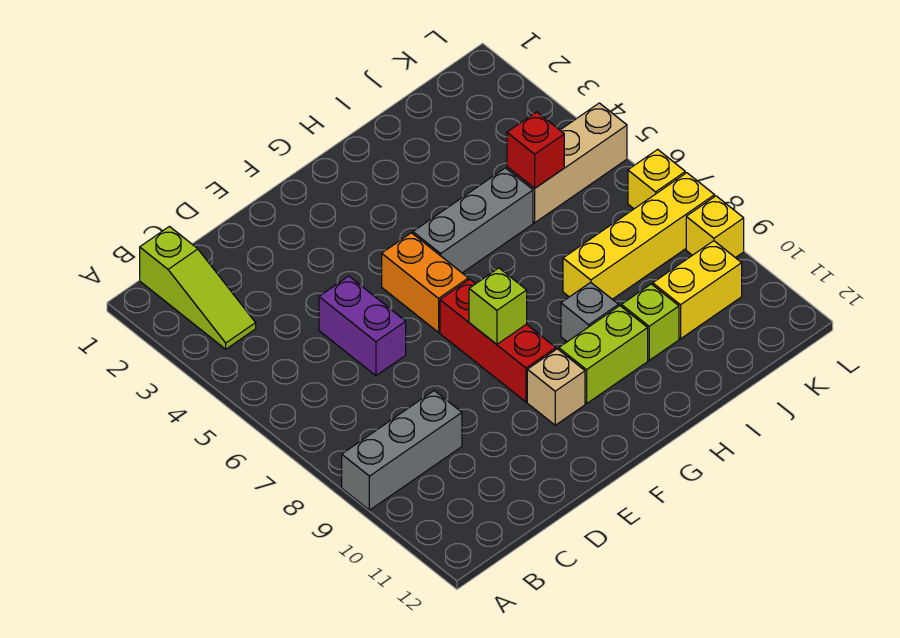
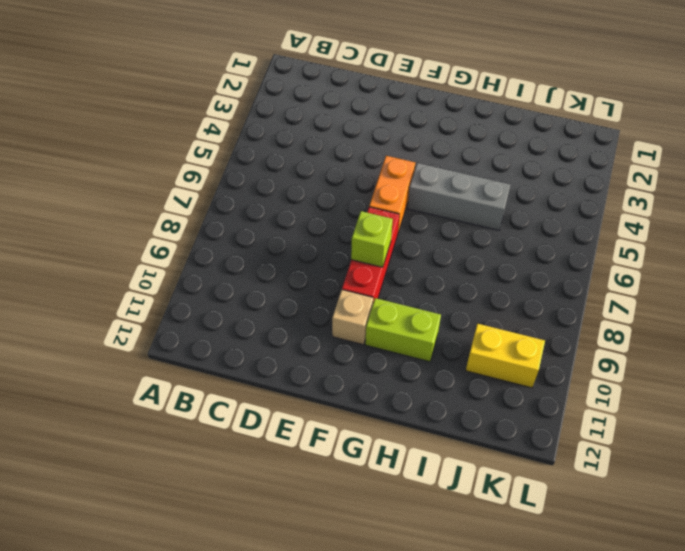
none -> grey brick A9:C9 level 1
none -> lime slope B1:B3 level 1 top 1
none -> purple brick D5:D6 level 1

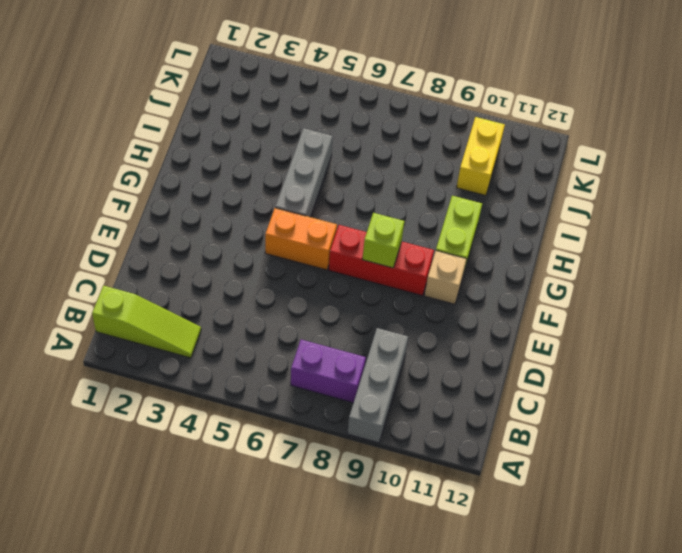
purple brick B7:B8 level 1 -> purple brick D5:D6 level 1
none -> grey brick H9 level 1
none -> yellow brick I8:L8 level 1
none -> lime brick I10 level 1

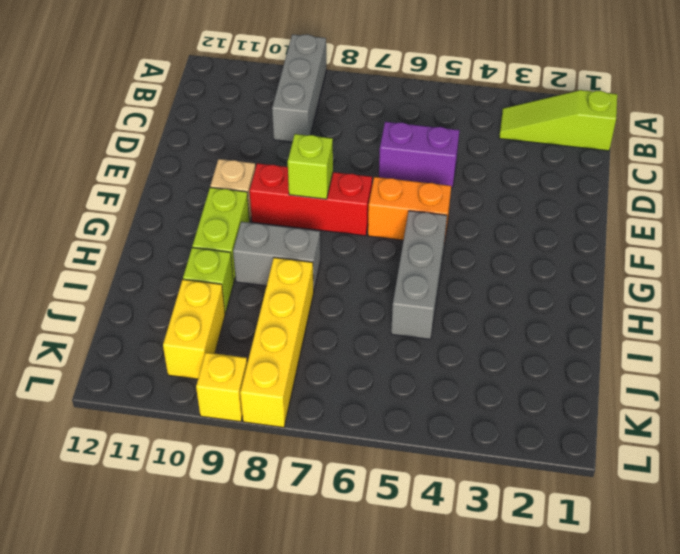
grey brick H8:H9 level 1 -> grey brick H9 level 1
none -> tan brick J5:L5 level 1
none -> yellow brick L7 level 1
none -> red brick J5 level 2

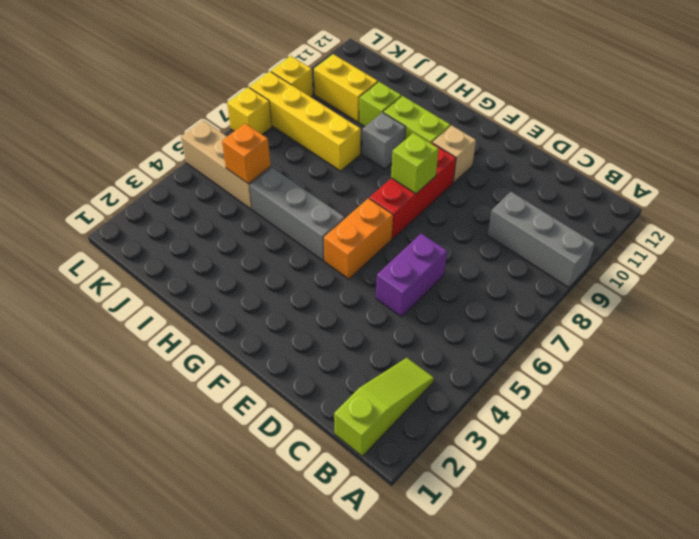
orange brick J5 level 2 -> red brick J5 level 2

